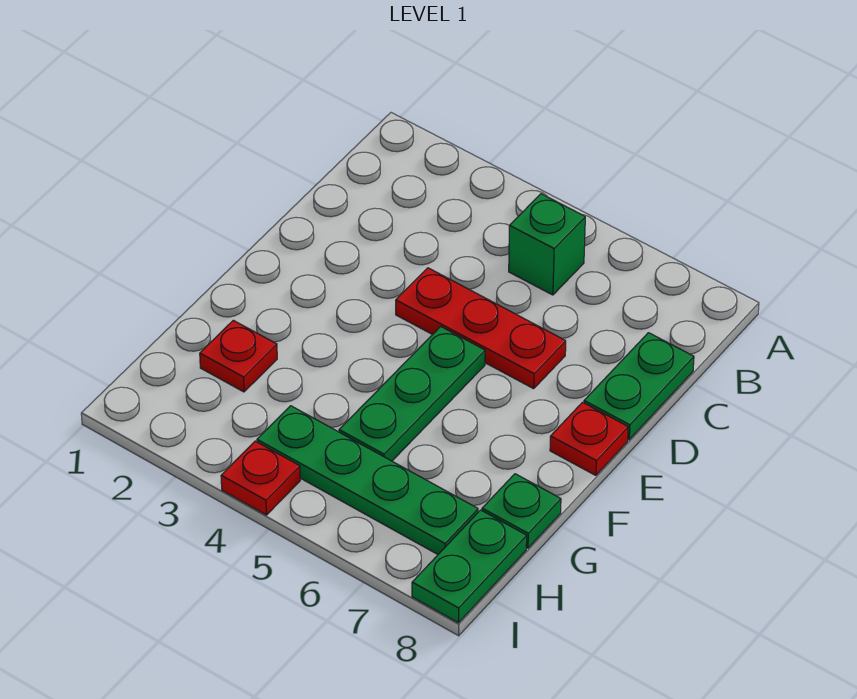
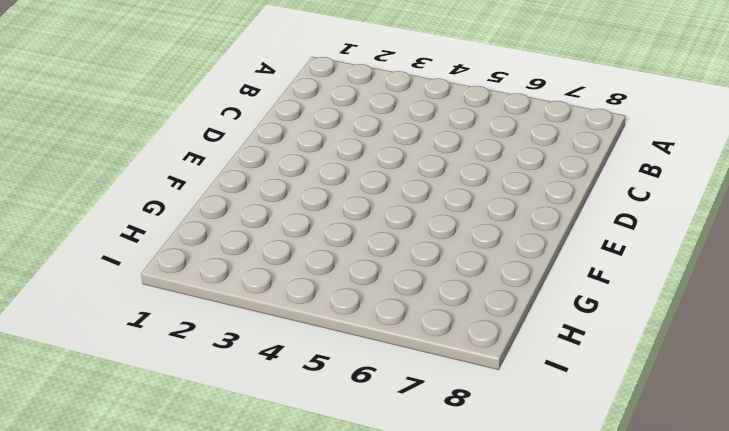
none -> green brick B5 level 1
none -> green plate C8:D8 level 1

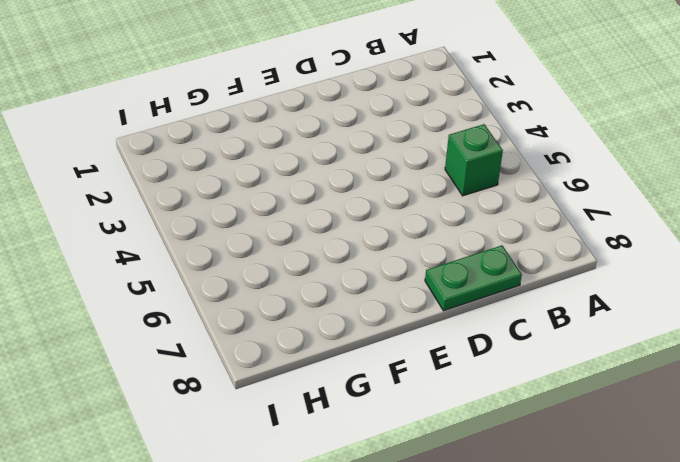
none -> red plate D4:D6 level 1
none -> green plate E5:G5 level 1

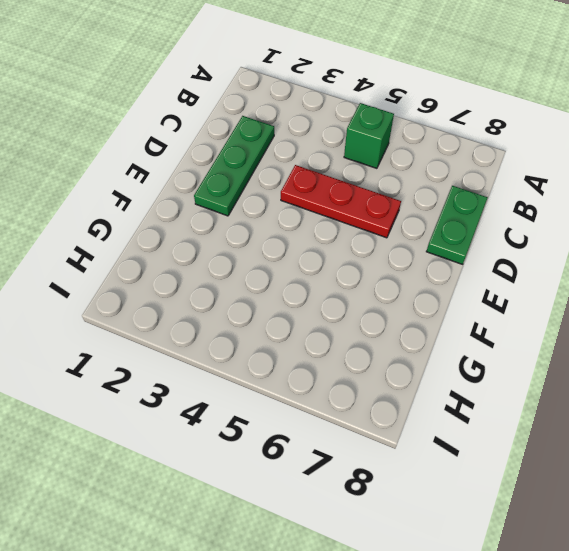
green plate C2:E2 level 1 -> green plate E5:G5 level 1
none -> red plate E8 level 1
none -> red plate G2 level 1

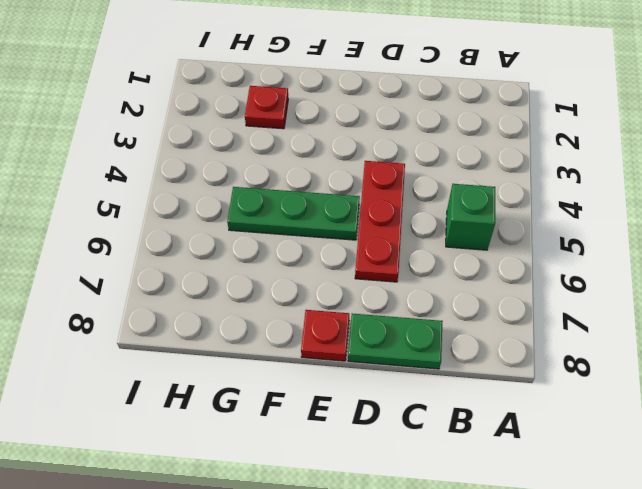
none -> green plate G8 level 1
none -> green plate H4:H7 level 1

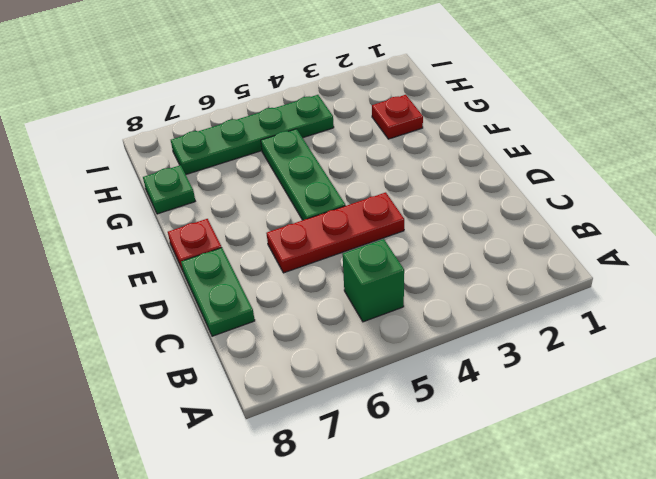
none -> green plate H8:I8 level 1
none -> red plate I4 level 1

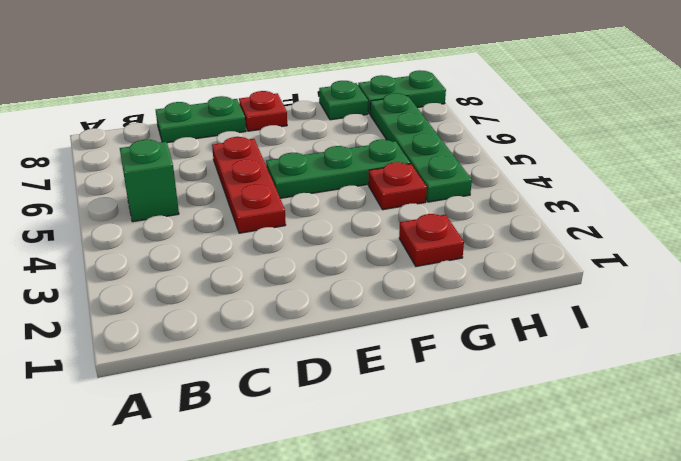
red plate G4 level 1 -> red plate I4 level 1

